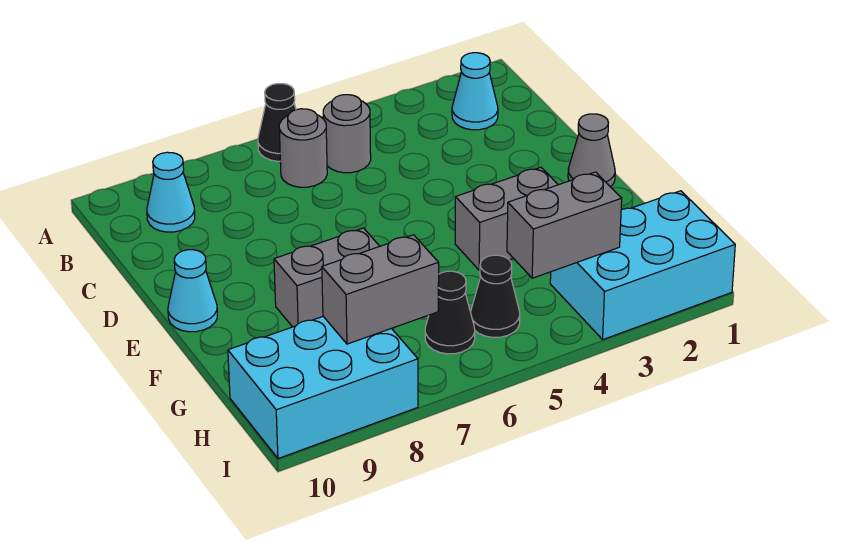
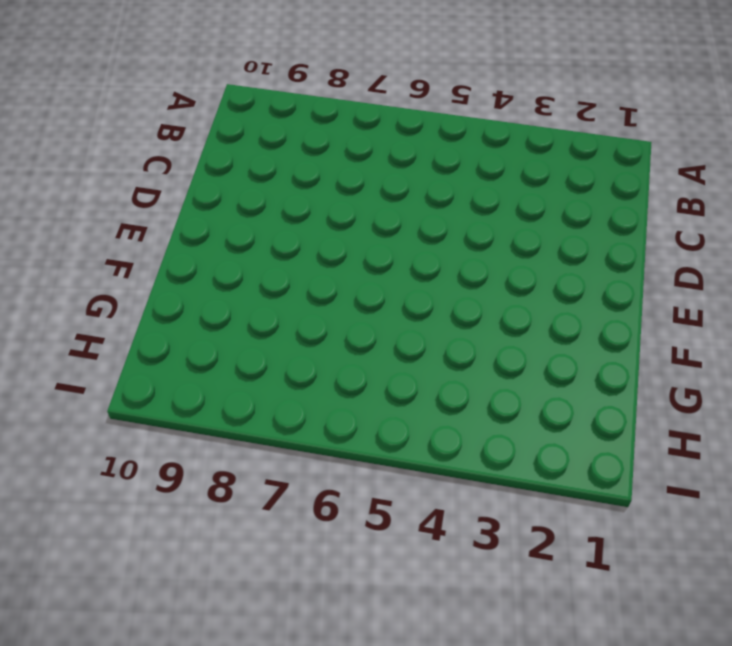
none -> black cone A6 level 1
none -> cyan cone B2 level 1
none -> grey round brick B5 level 1

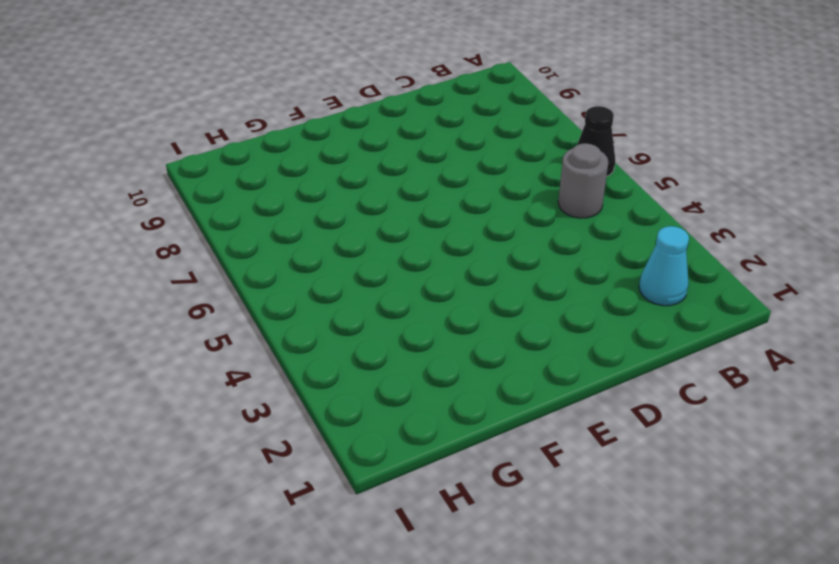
none -> grey round brick B6 level 1
none -> cyan cone B9 level 1
none -> grey cone E1 level 1

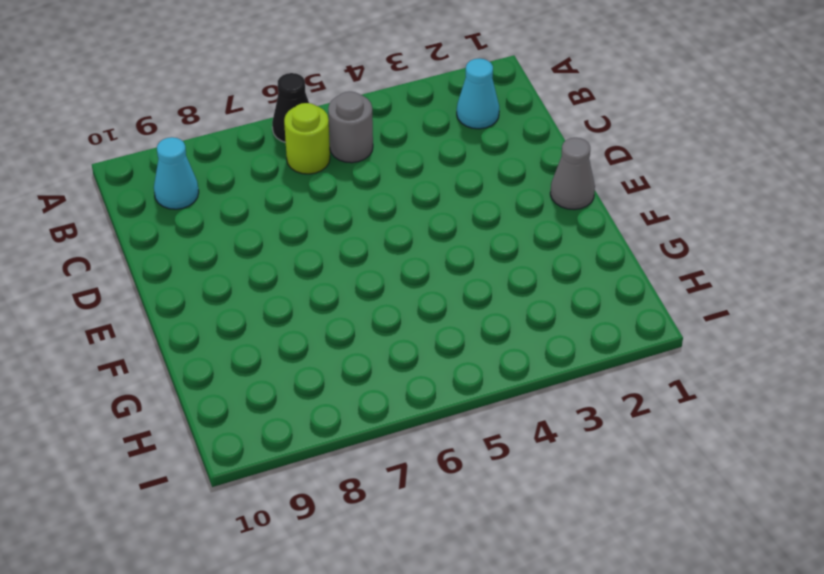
lime round brick B6 level 1 -> grey round brick B6 level 1
none -> cyan cone E10 level 1
none -> grey brick F3:F4 level 1
none -> grey brick F7:F8 level 1

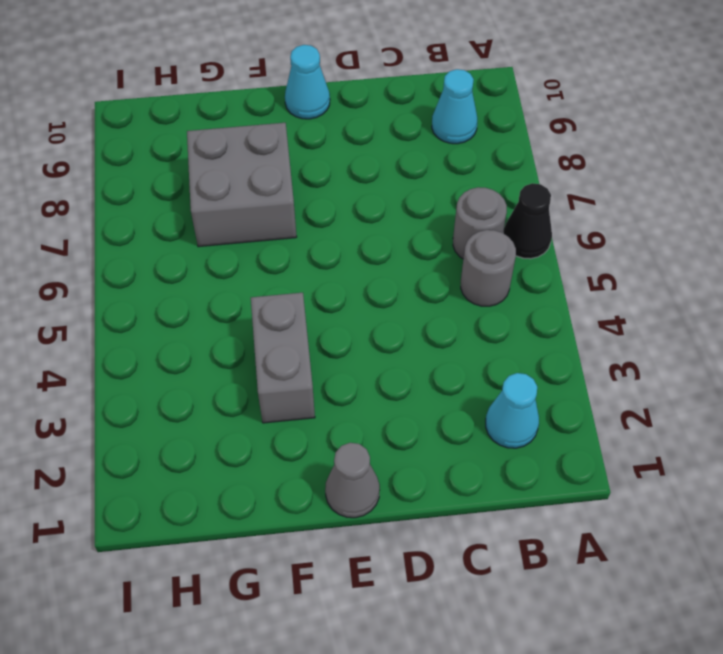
grey brick F7:G8 level 1 -> grey brick F7:F8 level 1
none -> cyan brick H1:I3 level 1
none -> black cone H5 level 1
none -> black cone H6 level 1

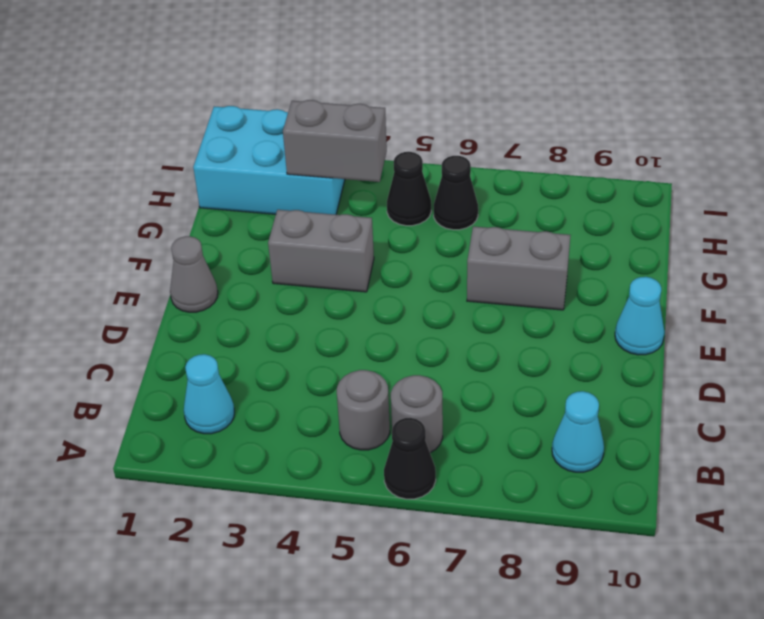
none -> cyan brick H8:I10 level 1
none -> grey brick H7:H8 level 2

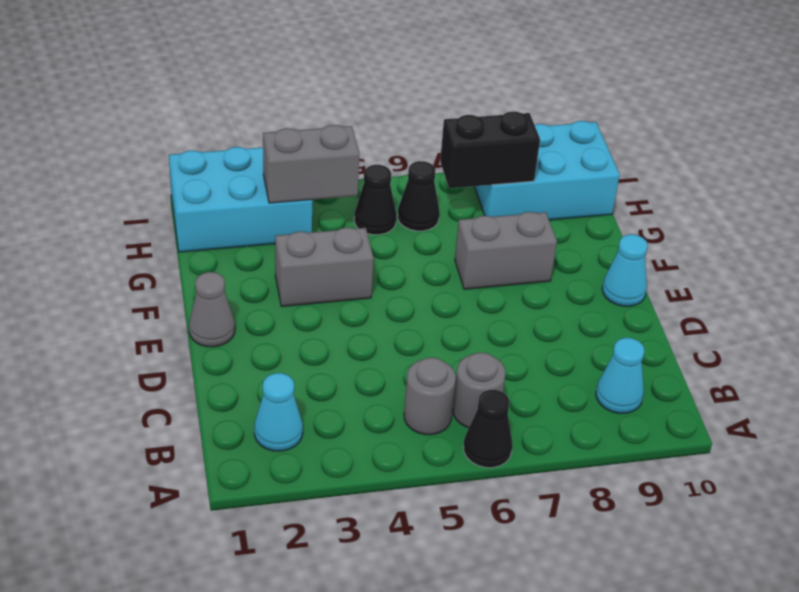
black brick H7:H8 level 2 -> grey brick H7:H8 level 2

